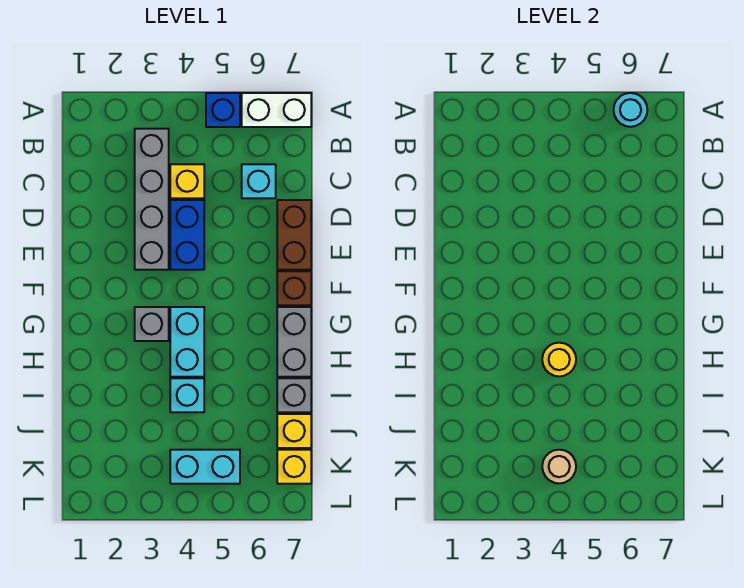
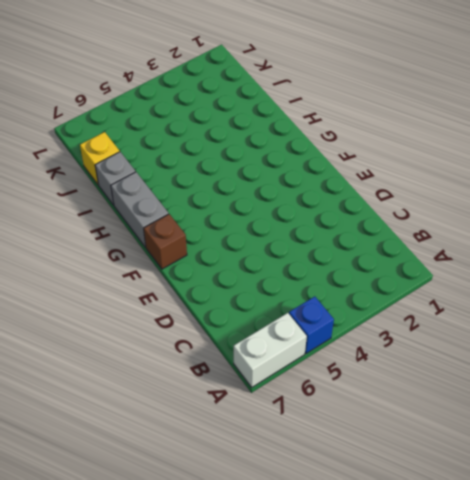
none -> grey brick B3:E3 level 1
none -> yellow brick C4 level 1
none -> cyan brick C6 level 1

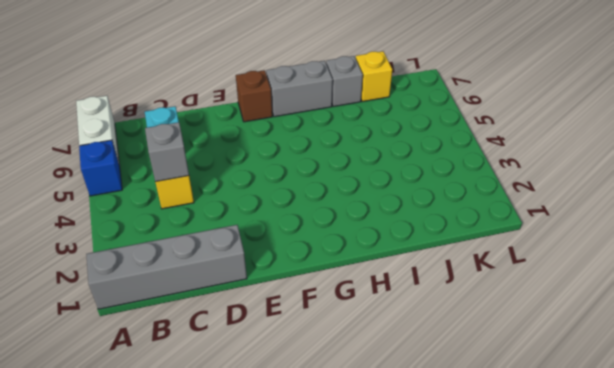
grey brick A1:D1 level 1 -> grey brick B3:E3 level 1
grey brick C4 level 2 -> grey brick G3 level 1
none -> blue brick D4:E4 level 1
none -> brown brick D7:E7 level 1
none -> cyan brick G4:H4 level 1

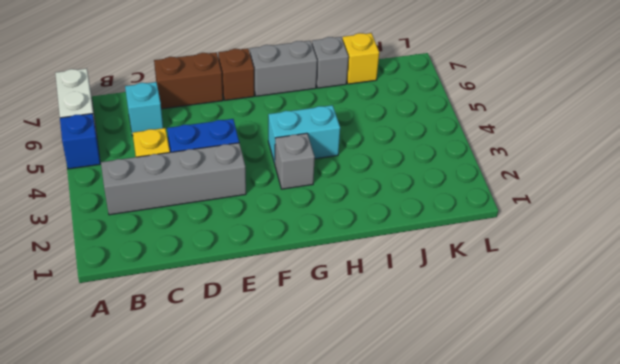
none -> cyan brick I4 level 1
none -> cyan brick K4:K5 level 1
none -> yellow brick K7 level 1

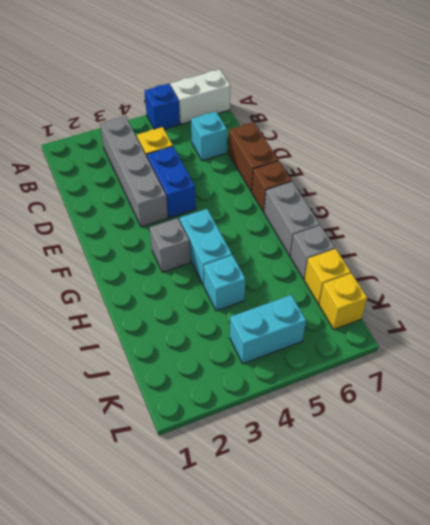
none -> cyan round brick A6 level 2
none -> yellow round brick H4 level 2
none -> tan round brick K4 level 2

